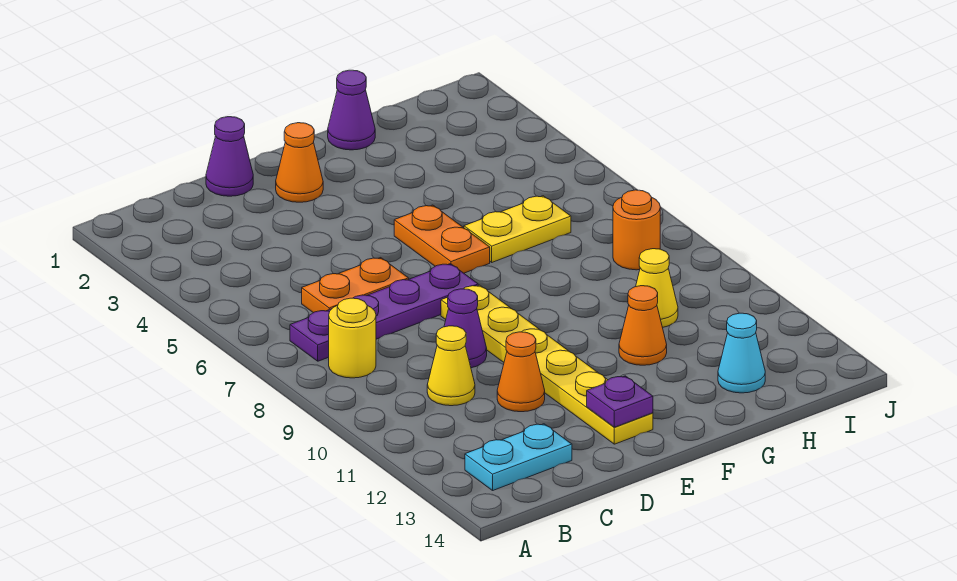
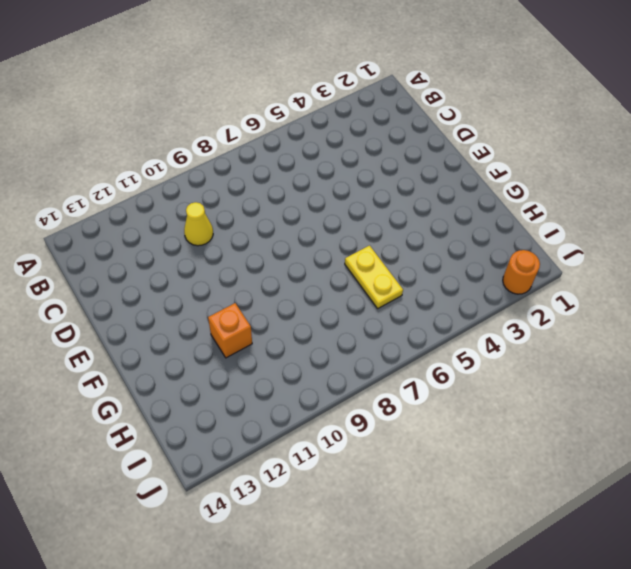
orange brick G11 level 1 -> orange cone G11 level 1
orange round brick J2 level 1 -> orange round brick I8 level 1
none -> purple plate B7:E7 level 1
none -> yellow round brick B8 level 1
none -> cyan plate B13:C13 level 1

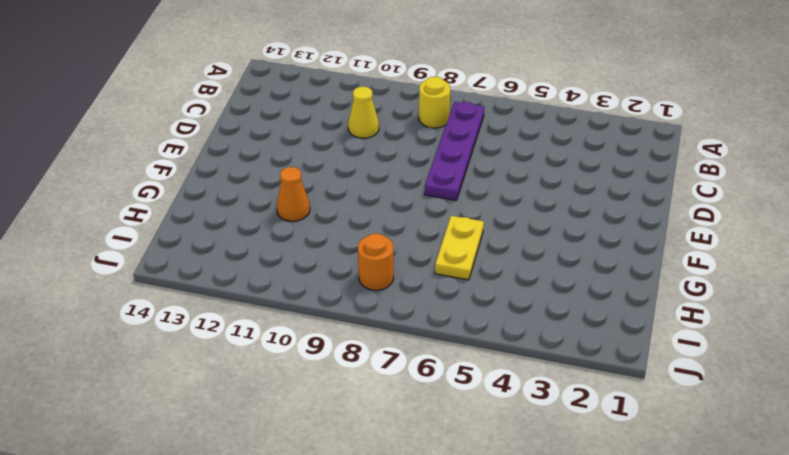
none -> cyan plate B13:C13 level 1
none -> orange plate C6:D6 level 1
none -> purple cone D1 level 1

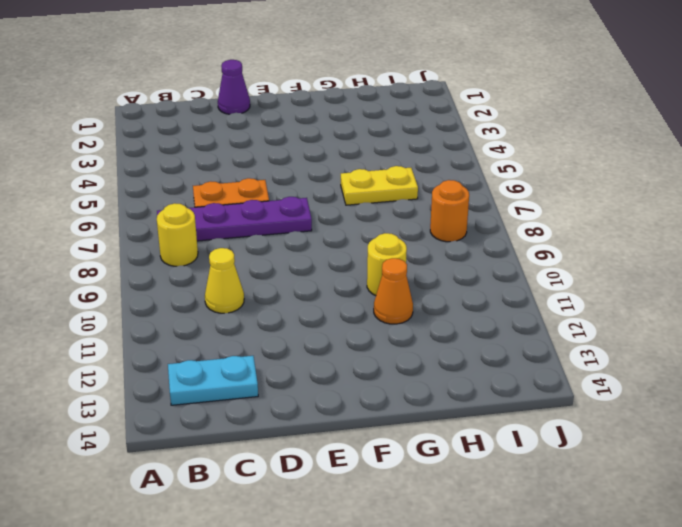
yellow round brick G10 level 1 -> none
none -> purple cone D9 level 1
none -> orange cone D11 level 1
none -> orange cone E2 level 1

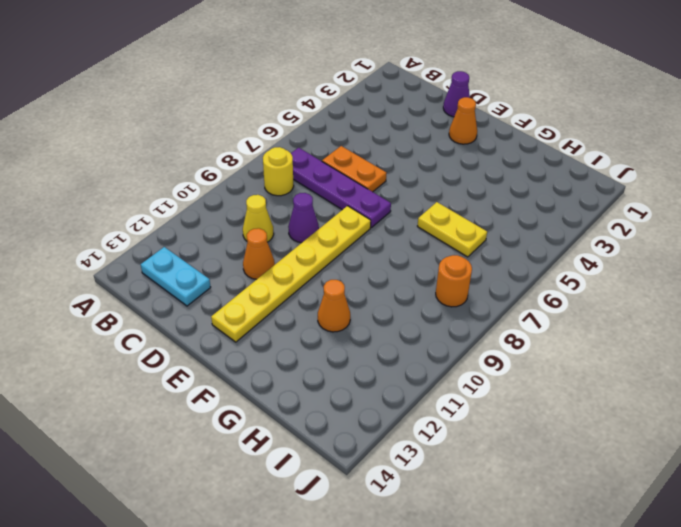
none -> orange plate F5:F6 level 1
none -> purple cone G1 level 1
none -> yellow cone H10 level 1

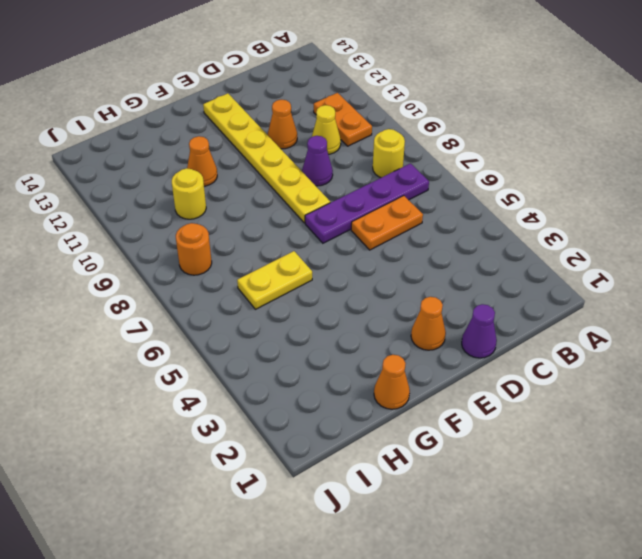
orange plate B10:B11 level 1 -> orange plate F5:F6 level 1
orange cone G1 level 1 -> purple cone G1 level 1
yellow round brick H10 level 1 -> yellow cone H10 level 1
none -> cyan plate B13:C13 level 1
none -> cyan cone H13 level 1
none -> purple plate E13 level 2

